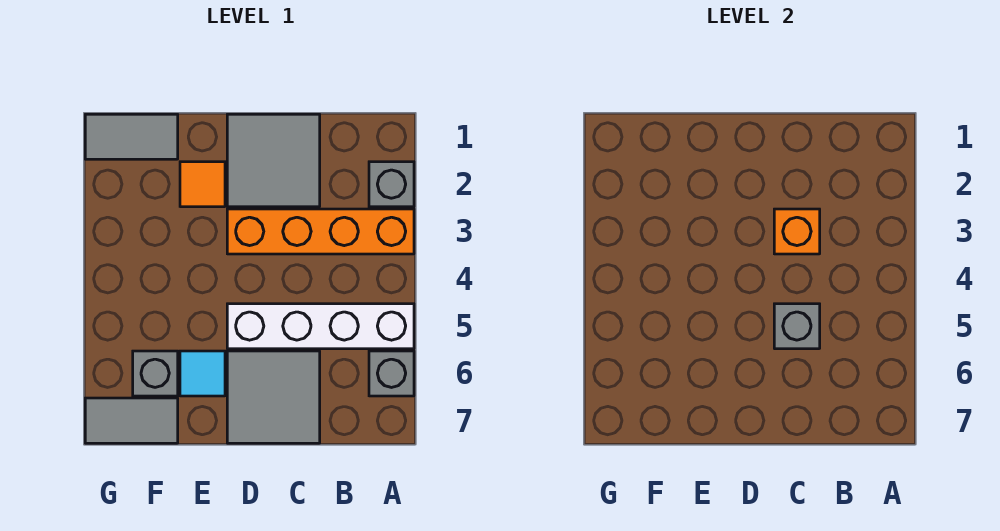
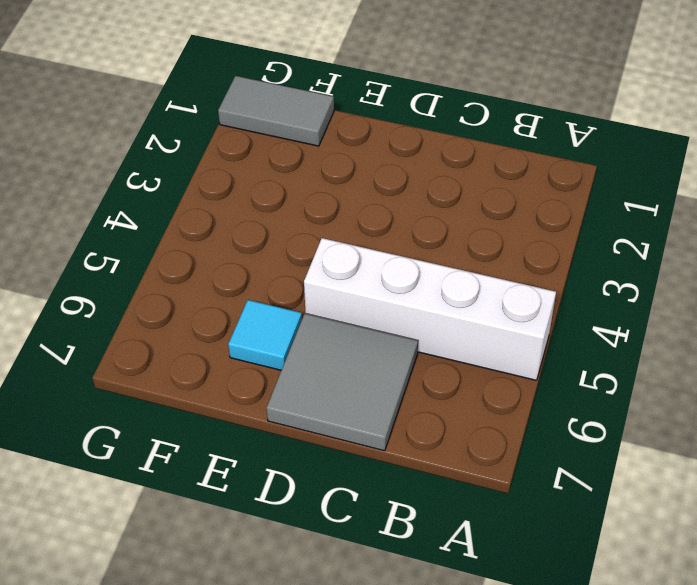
none -> grey brick A2 level 1
none -> orange brick A3:D3 level 1
none -> grey brick A6 level 1

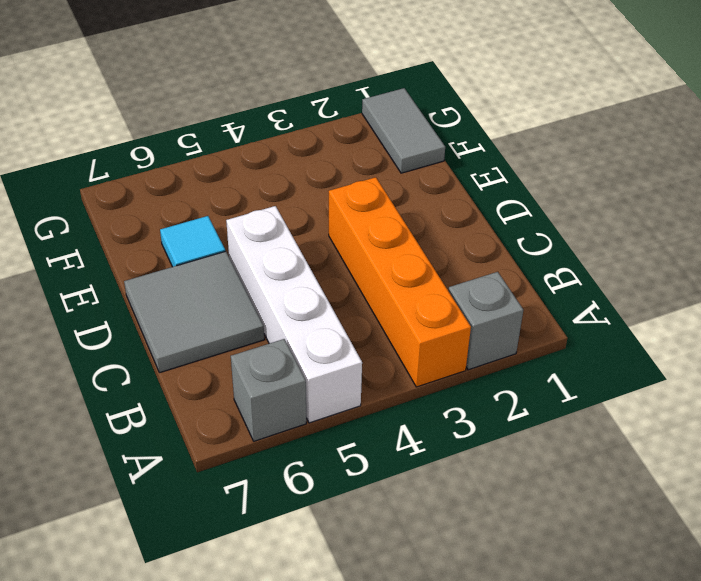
none -> grey tile C1:D2 level 1
none -> orange tile E2 level 1
none -> grey brick F6 level 1

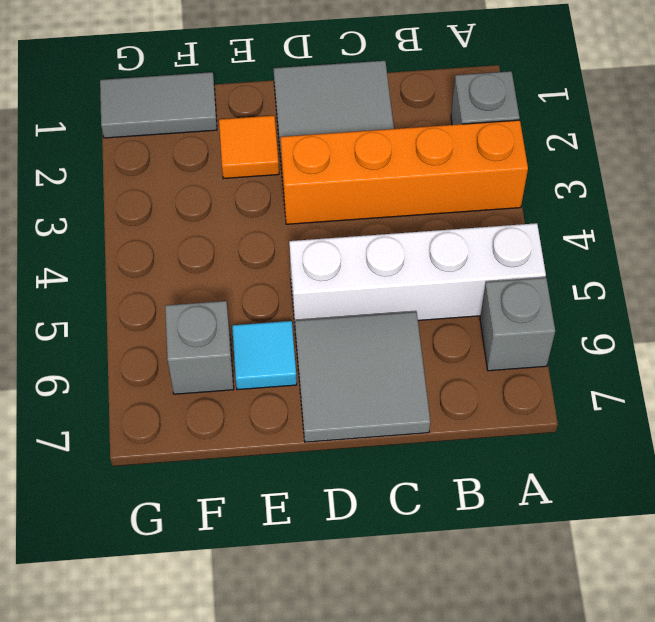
none -> grey tile F7:G7 level 1
none -> orange brick C3 level 2
none -> grey brick C5 level 2

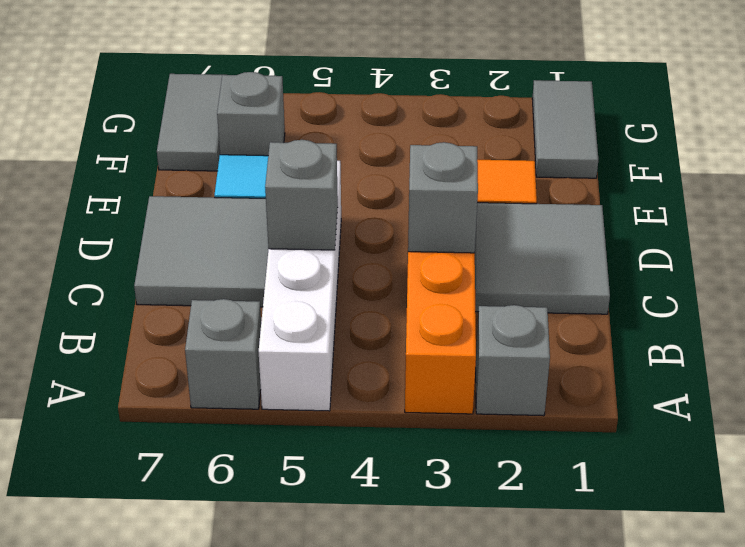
grey brick C3 level 2 -> orange brick C3 level 2

